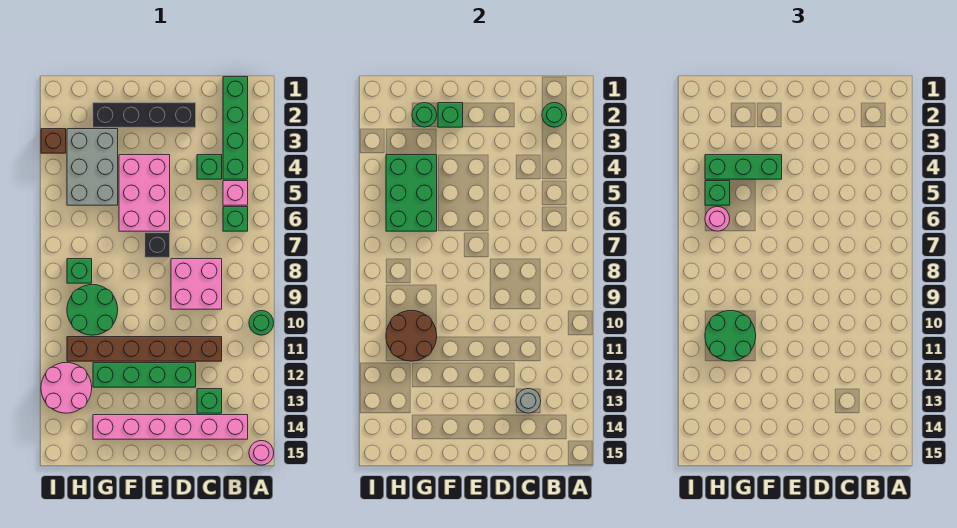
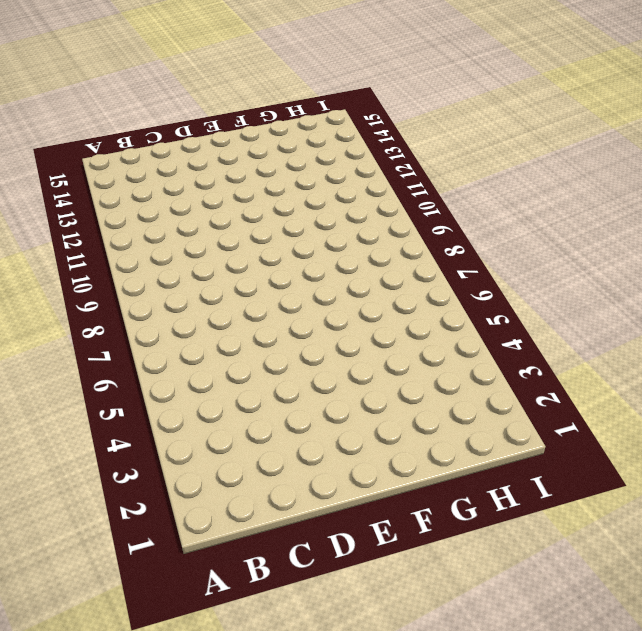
none -> green round brick A10 level 1
none -> pink round brick A15 level 1
none -> green brick B1:B4 level 1

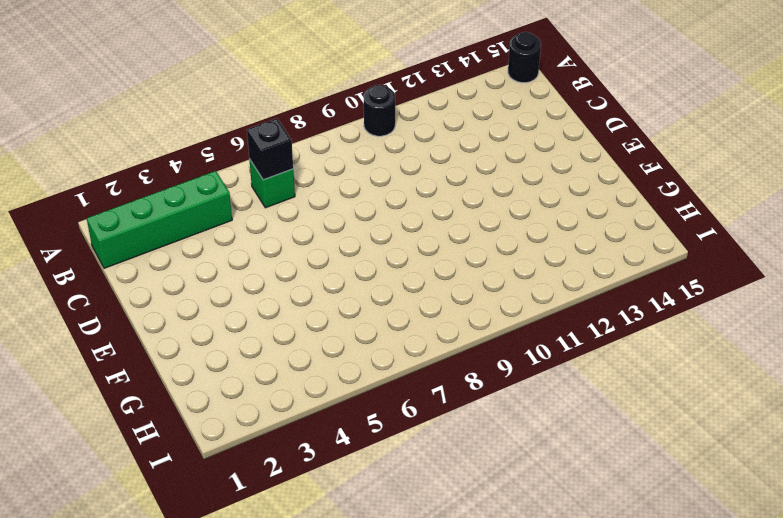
black round brick A10 level 1 -> green round brick A10 level 1
black round brick A15 level 1 -> pink round brick A15 level 1
black brick B6 level 2 -> black brick E7 level 1
none -> pink brick B5 level 1
none -> pink brick B14:G14 level 1
none -> green brick C4 level 1

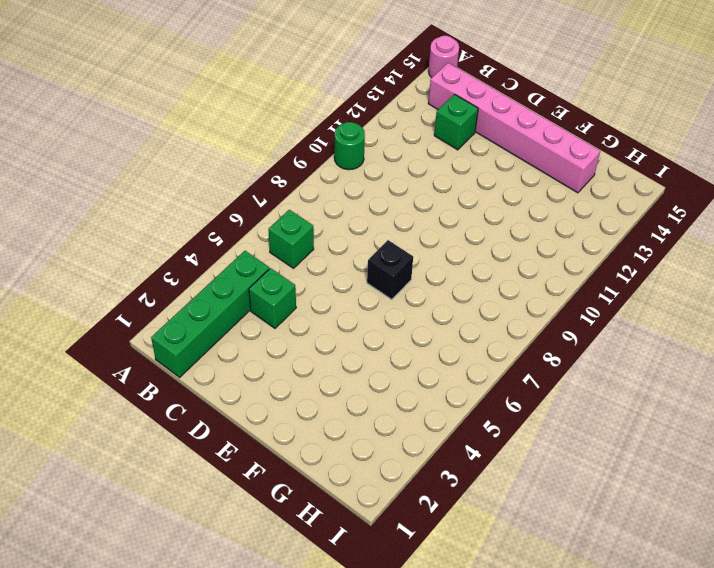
none -> pink brick B5 level 1
none -> pink brick C8:D9 level 1
none -> brown brick C11:H11 level 1

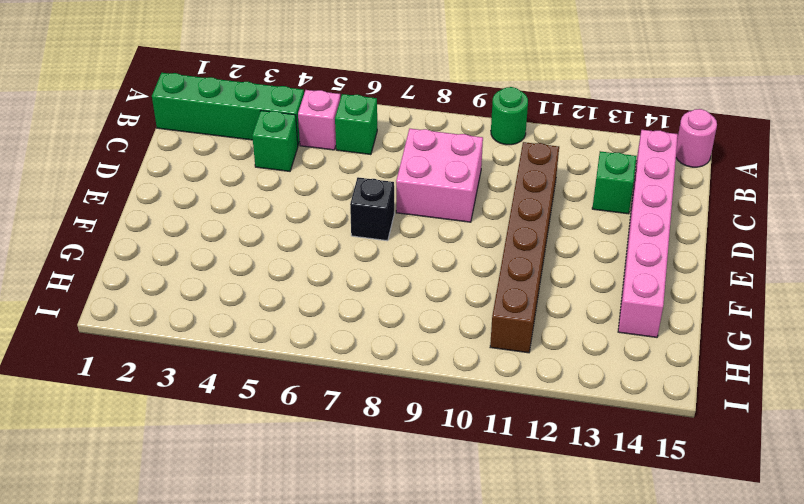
none -> black brick D2:G2 level 1
none -> green brick D12:G12 level 1
none -> pink brick E4:F6 level 1

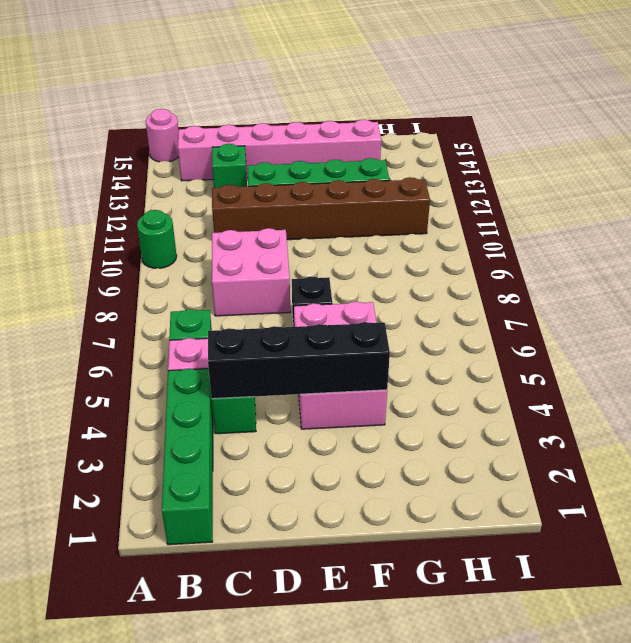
black brick C4:F4 level 2 -> black brick D2:G2 level 1
none -> grey brick G3:H5 level 1
none -> green round brick G9:H10 level 1
none -> green brick H8 level 1

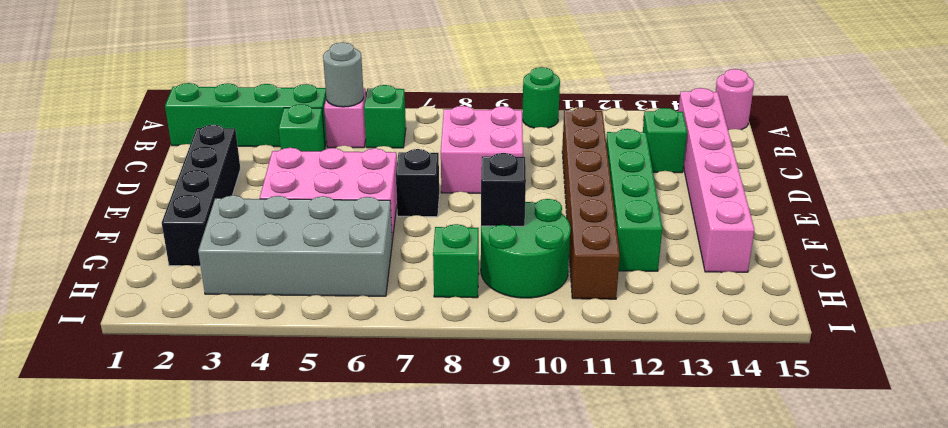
grey round brick B5 level 2 -> grey round brick C13 level 2
grey brick G3:H6 level 1 -> grey brick G3:H5 level 1
black brick G9 level 2 -> none
none -> pink round brick H12:I13 level 1
none -> brown brick I3 level 1
none -> green round brick B2 level 2

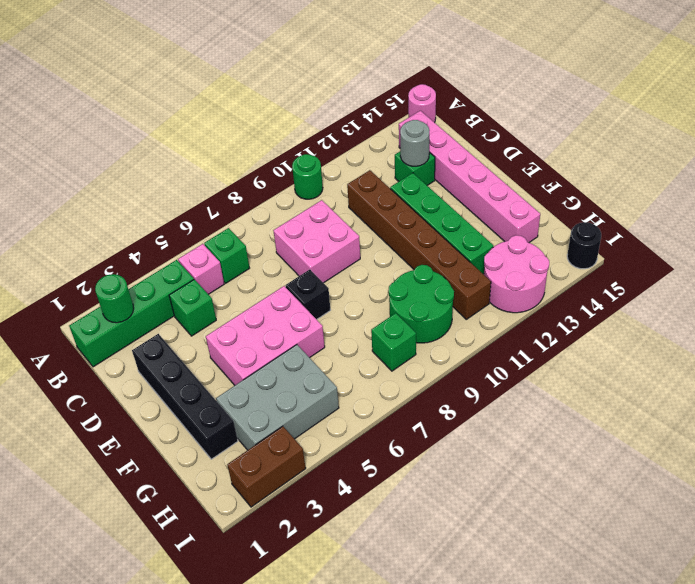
brown brick I2:I3 level 1 -> brown brick I3 level 1
black round brick I15 level 1 -> none
none -> green brick F2 level 2
none -> green round brick G2 level 2
none -> green brick G4:H6 level 2

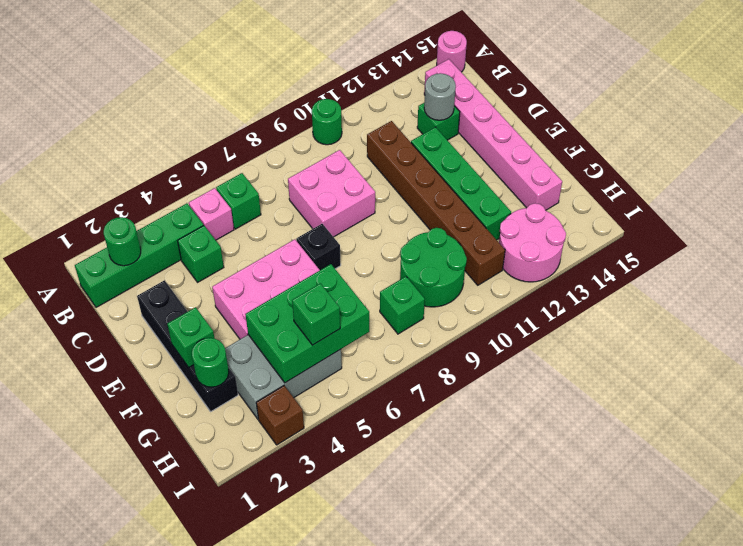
none -> brown round brick G10:H11 level 2
none -> green brick F4:H4 level 3
none -> green round brick G10:H11 level 3

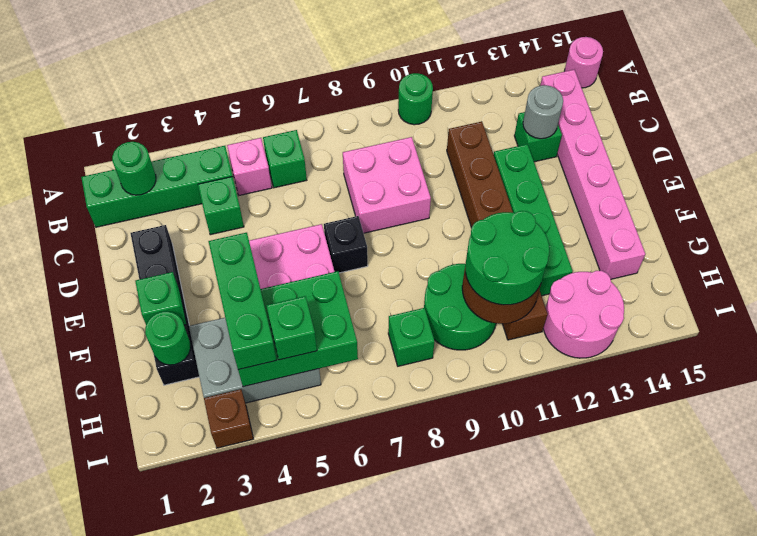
none -> pink round brick H6 level 3

